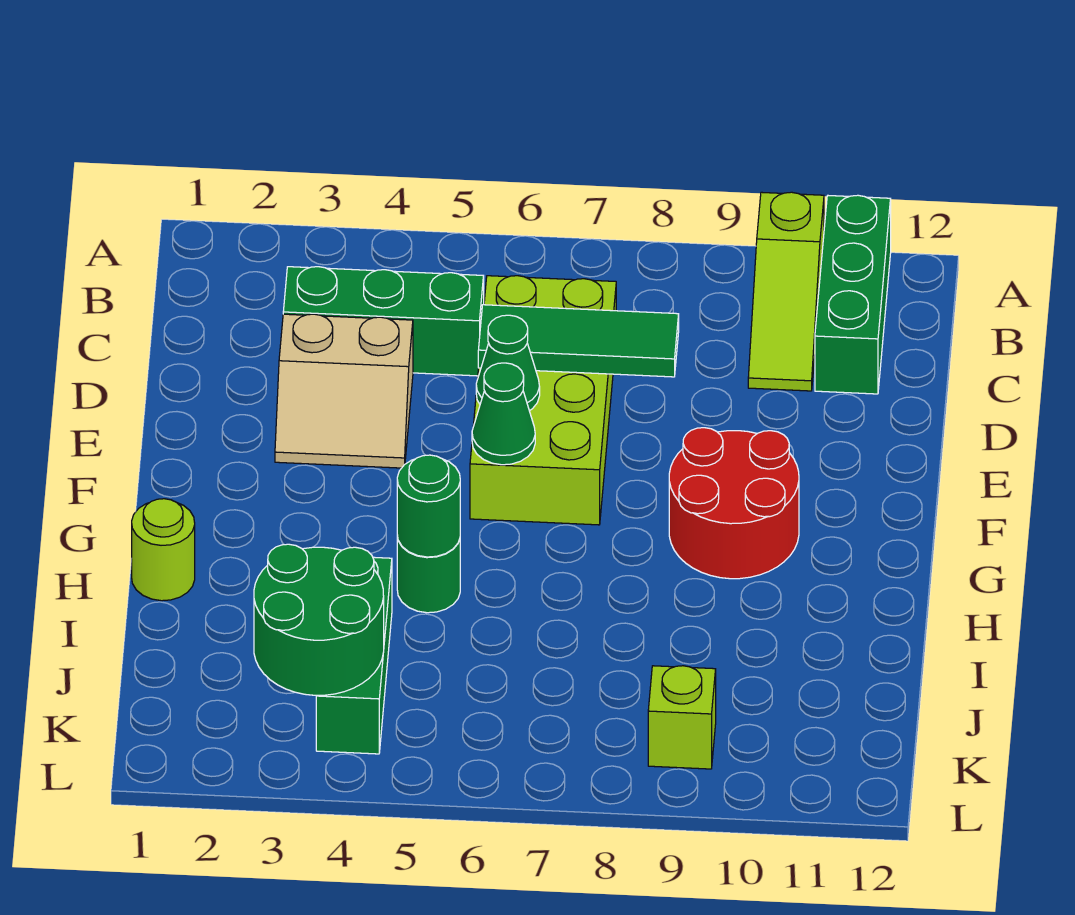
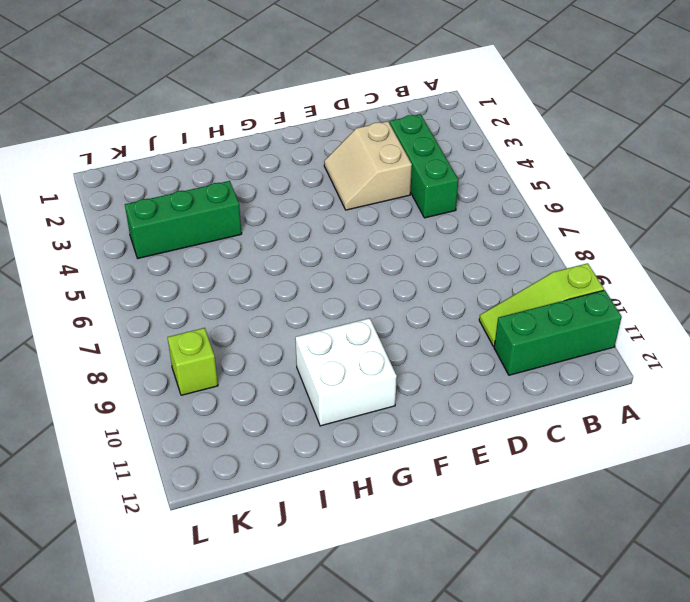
white brick G10:H11 level 1 -> red round brick F9:G10 level 1
none -> lime brick C6:F7 level 1
none -> lime round brick H1 level 1
none -> green round brick H5 level 1

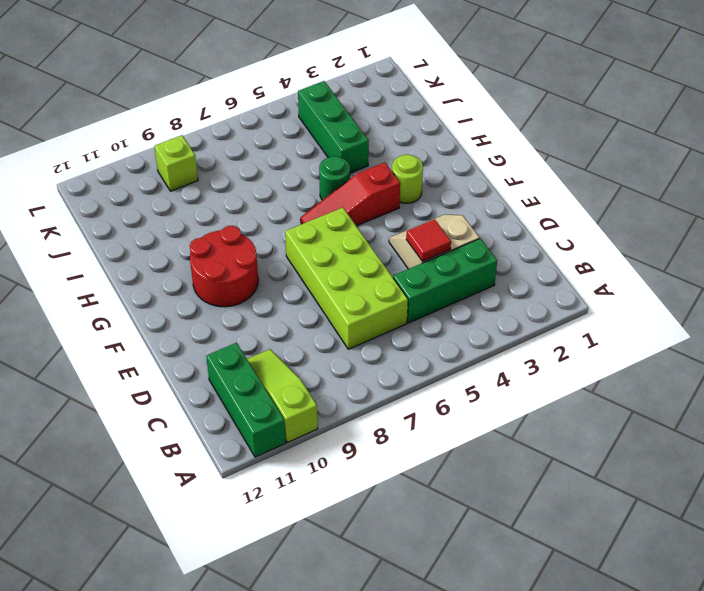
red tile D4 level 2 -> none
lime round brick G3 level 1 -> lime round brick H1 level 1
red slope G4:G6 level 1 top 4 -> none
none -> green tile D6:D8 level 2
none -> green cone E6 level 2
none -> green cone F6 level 2

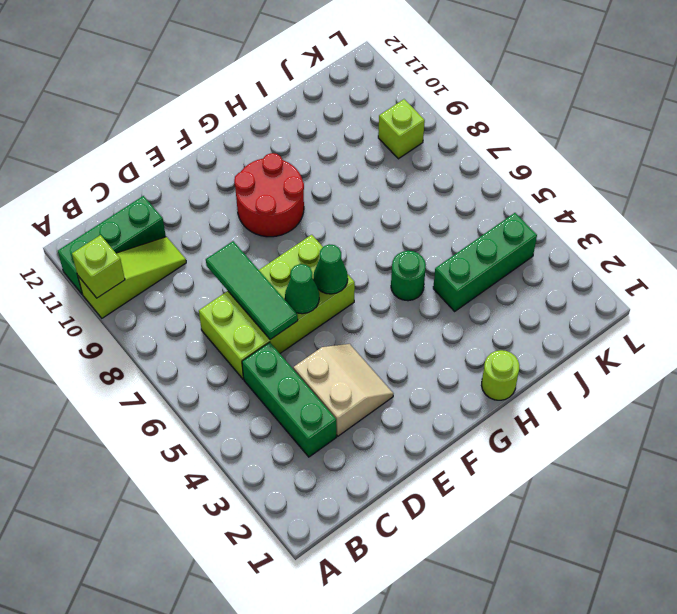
lime brick A10 level 2 -> none
none -> green round brick H5 level 2
none -> green round brick J3:K4 level 2

